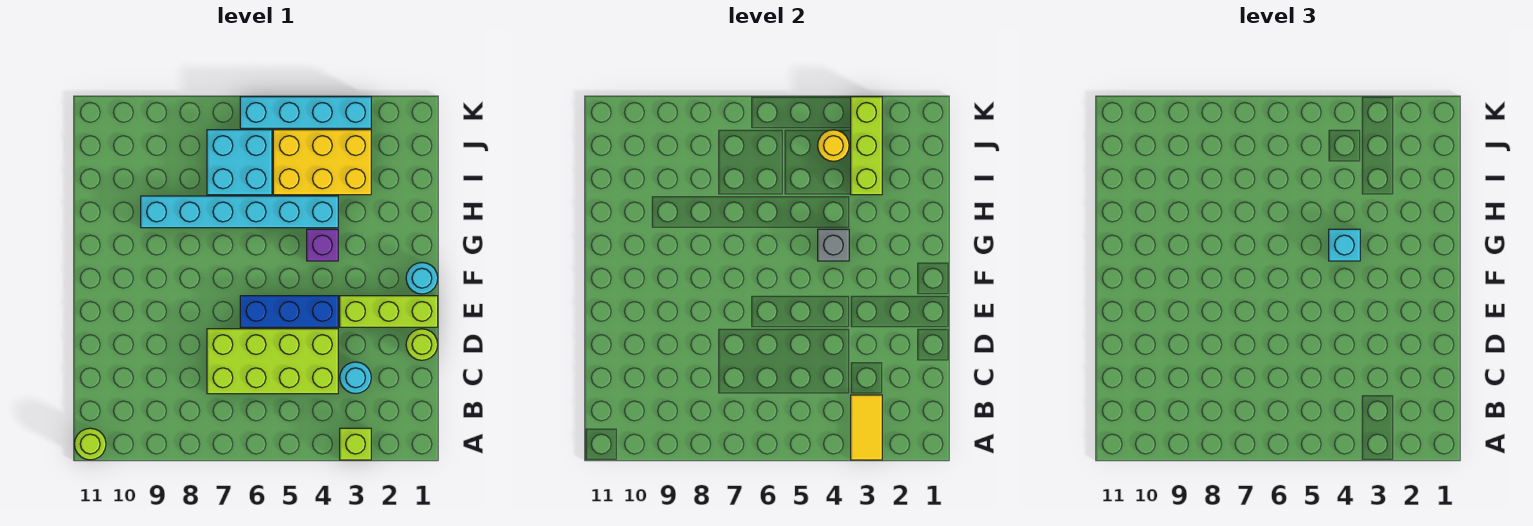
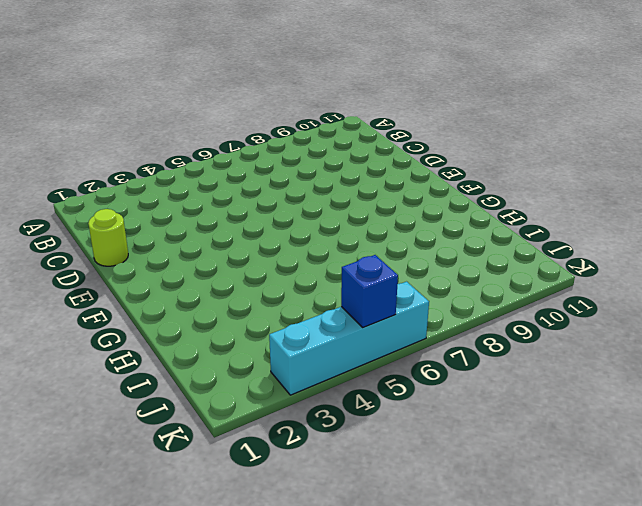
blue brick K5 level 2 -> none
none -> lime brick A3 level 1
none -> lime round brick A11 level 1
none -> cyan round brick C3 level 1

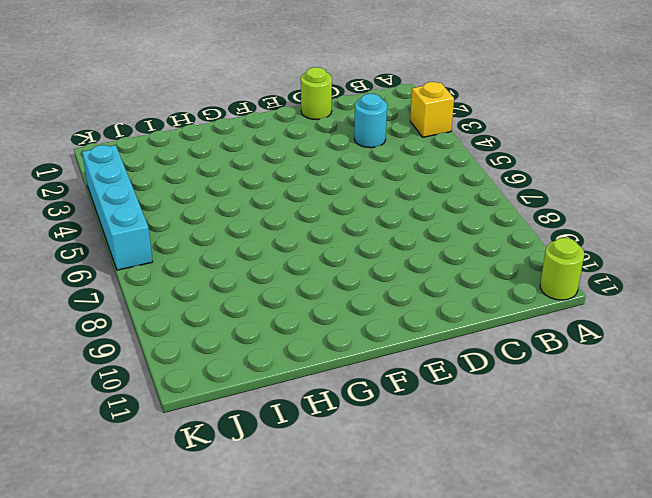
yellow brick A3 level 1 -> lime brick A3 level 1
none -> lime brick C4:D7 level 1
none -> lime brick E1:E3 level 1
none -> blue brick E4:E6 level 1

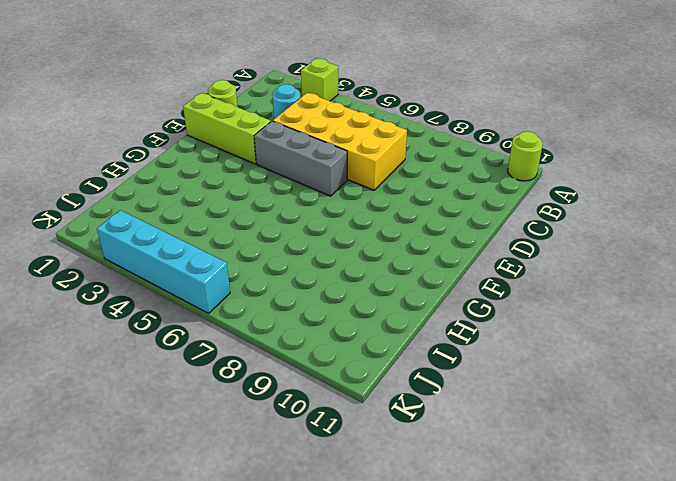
yellow brick C4:D7 level 1 -> lime brick C4:D7 level 1
grey brick E4:E6 level 1 -> blue brick E4:E6 level 1
none -> cyan round brick F1 level 1
none -> purple brick G4 level 1
none -> cyan brick H4:H9 level 1

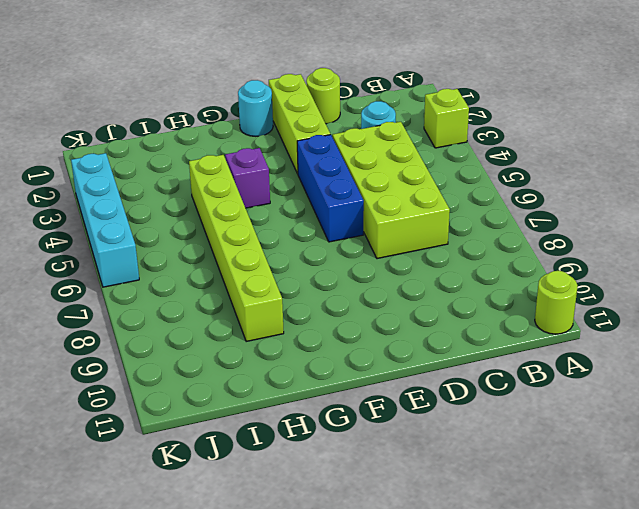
lime brick H4:H9 level 1 -> cyan brick H4:H9 level 1
none -> yellow brick I3:J5 level 1
none -> cyan brick I6:J7 level 1
none -> yellow tile A3:B3 level 2

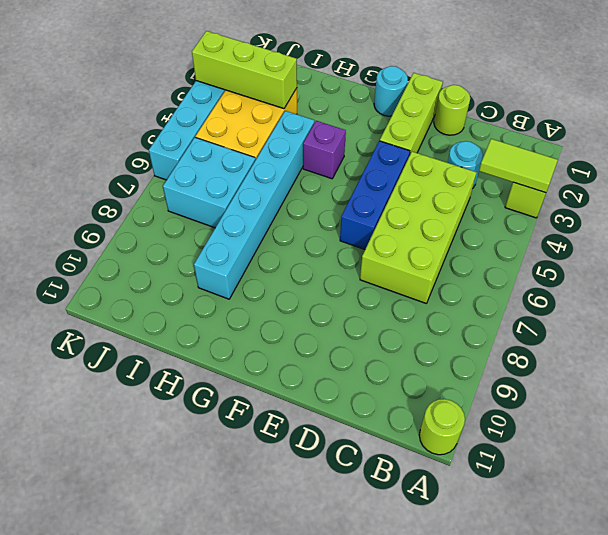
lime tile A3:B3 level 2 -> yellow tile A3:B3 level 2
none -> grey brick G4 level 2
none -> yellow round brick J4 level 2
none -> cyan brick G4 level 3

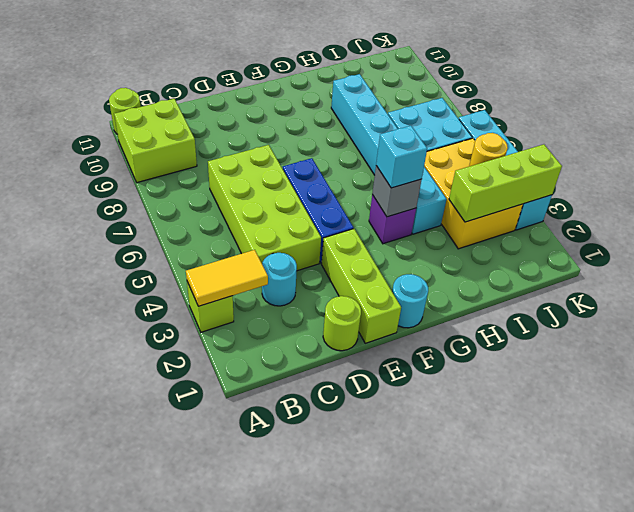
lime brick A9:B10 level 1 -> none

